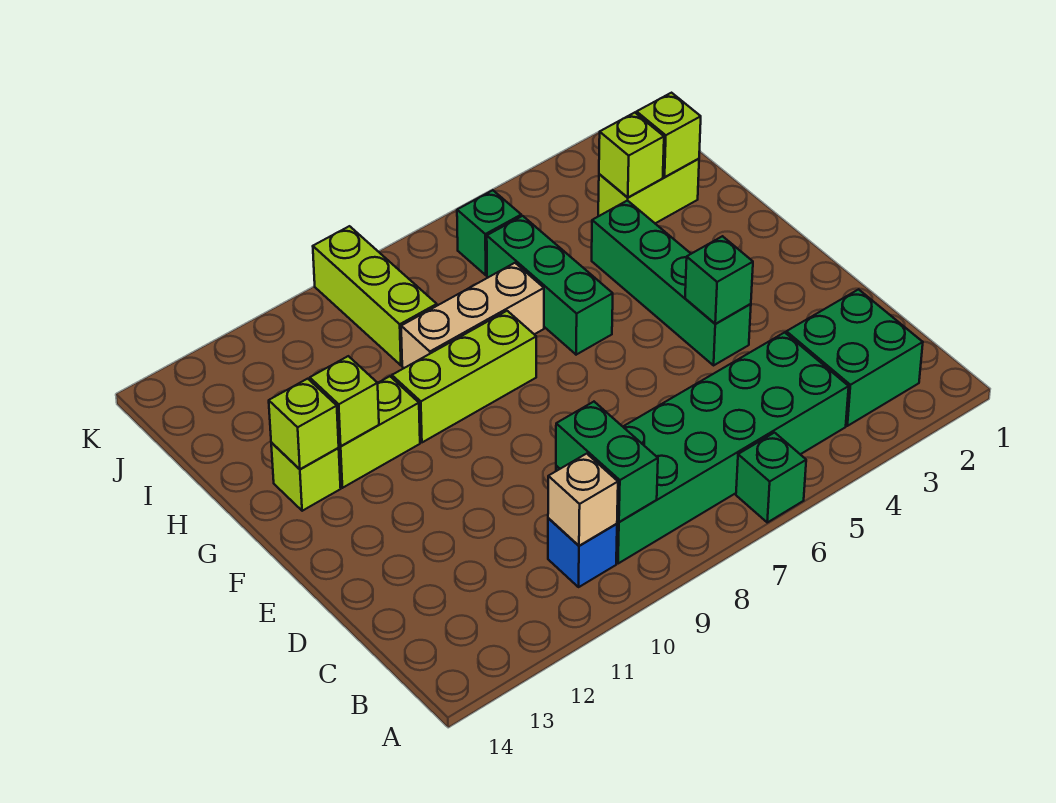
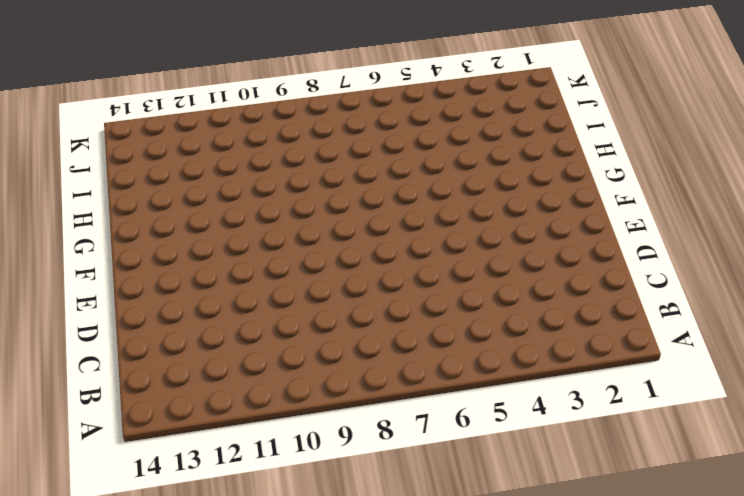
none -> green brick A6 level 1
none -> green brick B2:C3 level 1
none -> green brick B4:C9 level 1

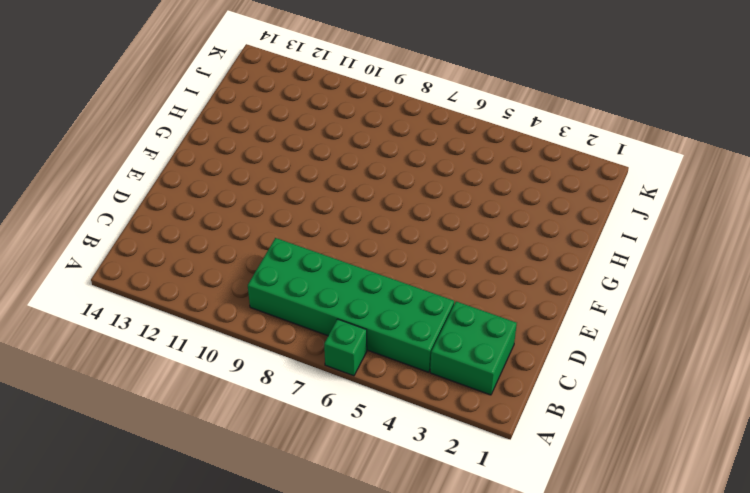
none -> blue brick B10 level 1
none -> green brick E4:H4 level 1
none -> green brick G6:I6 level 1

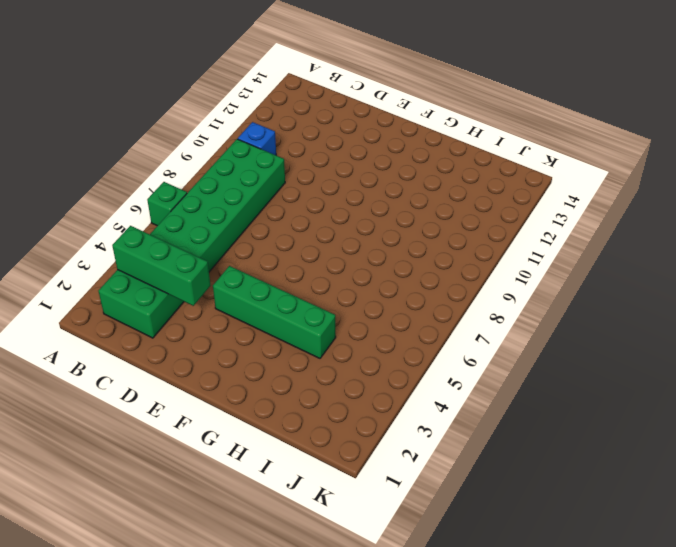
green brick B3:D3 level 2 -> green brick G6:I6 level 1
none -> lime brick G8:G10 level 1
none -> lime brick G11:G12 level 1
none -> lime brick G13 level 1

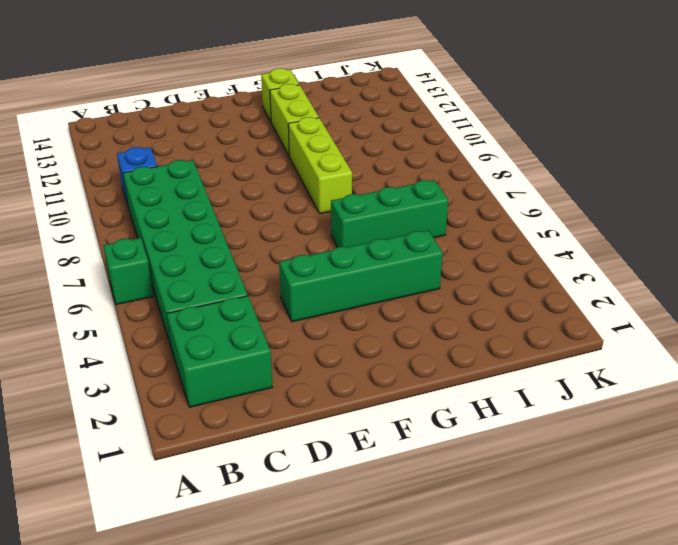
none -> tan brick H7:H9 level 1
none -> lime brick I2:I3 level 1
none -> lime brick I9:K9 level 1

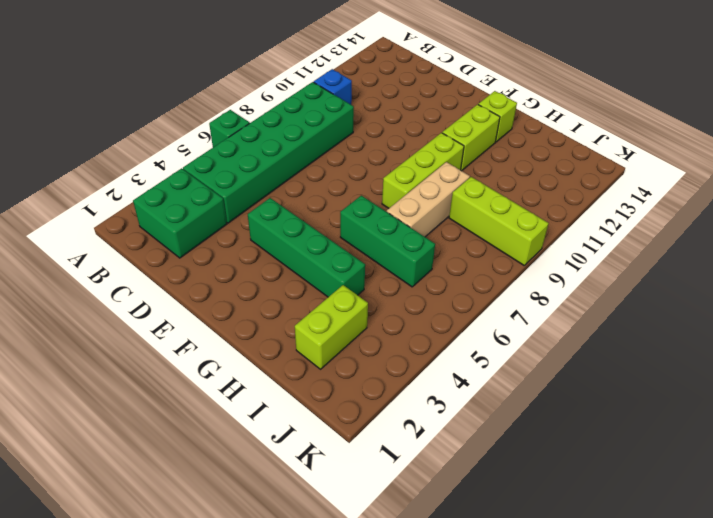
none -> green brick J6 level 1
none -> green brick B9:C9 level 2
none -> tan brick B10 level 2

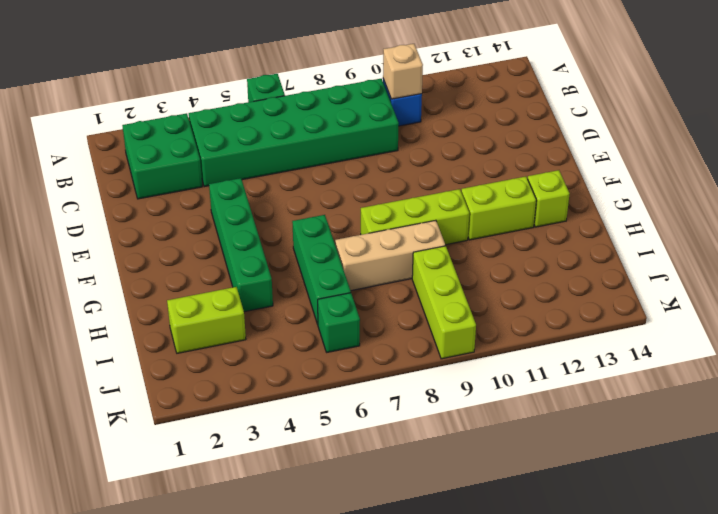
none -> green brick B9:C9 level 2
none -> green brick E4 level 2
none -> lime brick G12 level 2

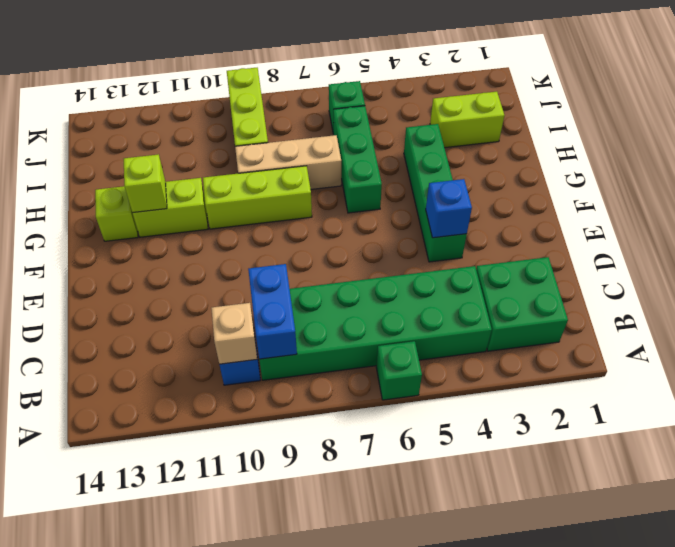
blue brick B9:C9 level 2 -> green brick B9:C9 level 2
blue brick E4 level 2 -> green brick E4 level 2
none -> lime brick G13 level 2
none -> lime brick I2 level 2
none -> lime brick I3 level 2

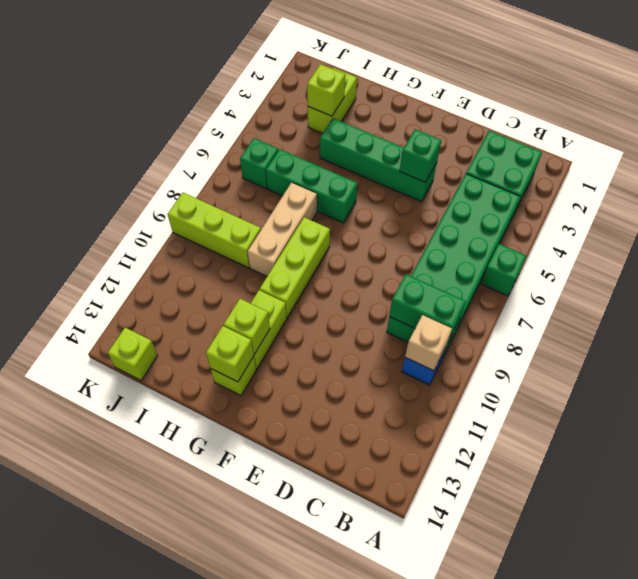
lime brick J14 level 1 -> lime brick I2 level 2

